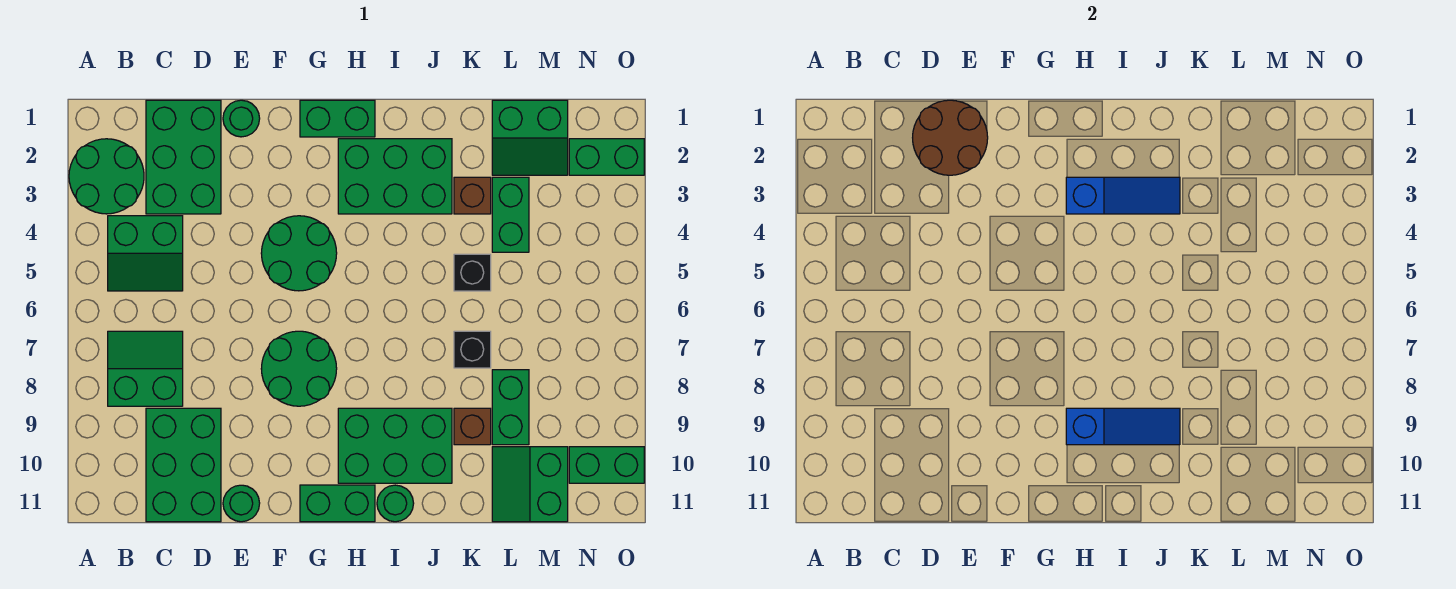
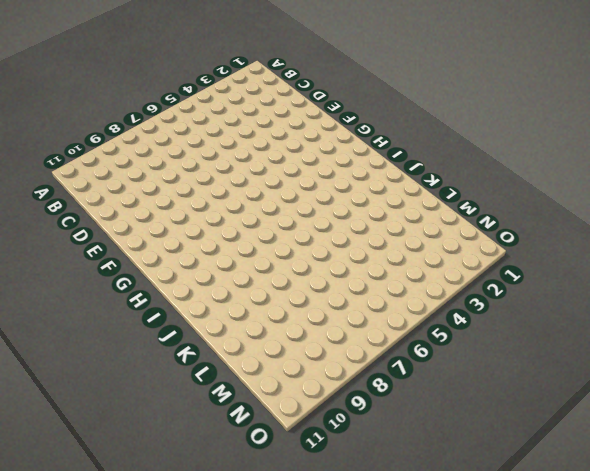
none -> green round brick A2:B3 level 1
none -> green slope B4:C5 level 1 top 4
none -> green slope B7:C8 level 1 top 8

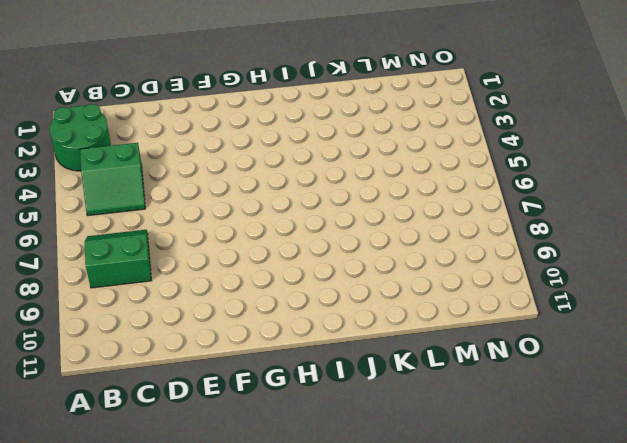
none -> green brick C1:D3 level 1
none -> green brick C9:D11 level 1
none -> green round brick E1 level 1

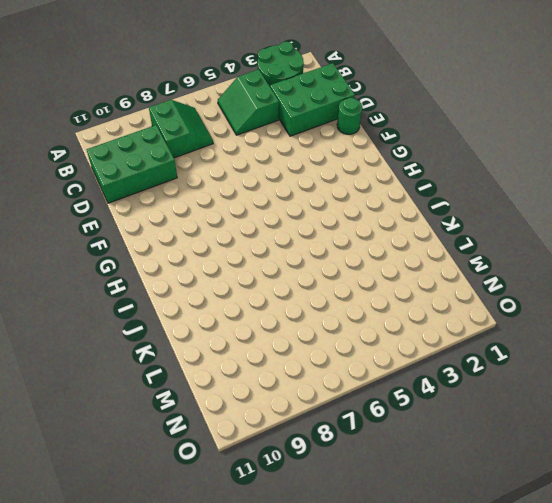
none -> green round brick E11 level 1
none -> green round brick F4:G5 level 1
none -> green round brick F7:G8 level 1

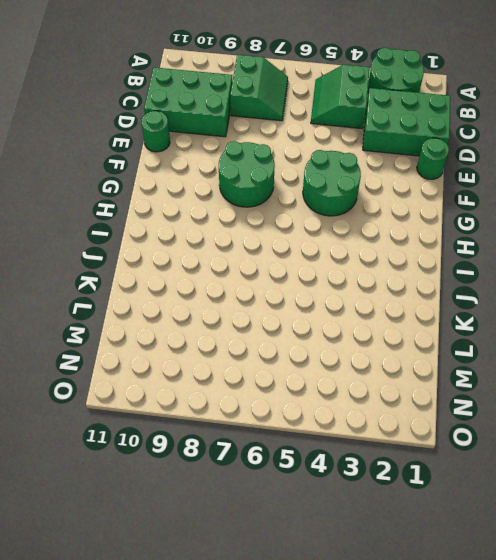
none -> green brick G1:H1 level 1
none -> green brick G11:H11 level 1
none -> green brick H2:J3 level 1

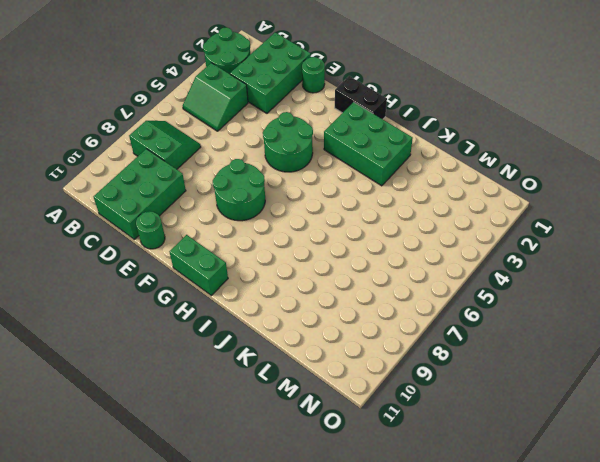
black brick G1:H1 level 1 -> green brick G1:H1 level 1
none -> green brick H9:J10 level 1
none -> green round brick I11 level 1
none -> brown brick K3 level 1

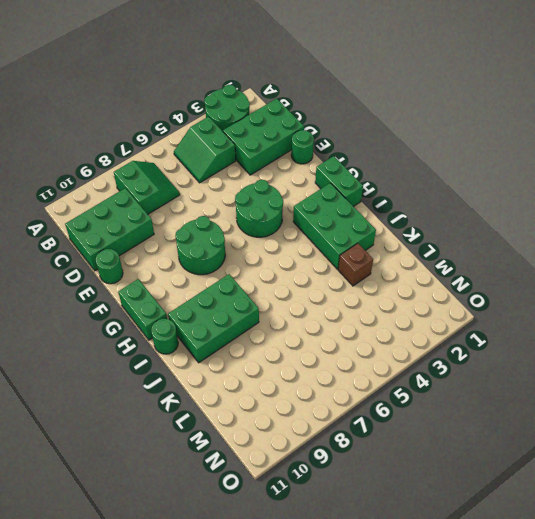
green brick I8:J10 level 1 -> green brick H9:J10 level 1
none -> black brick K5 level 1
none -> black brick K7 level 1
none -> brown brick K9 level 1

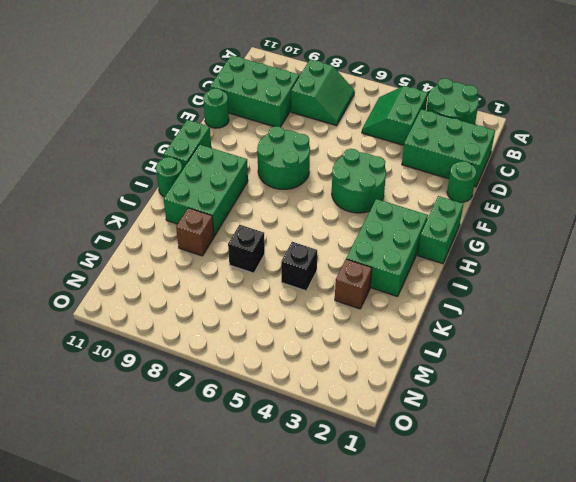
none -> green slope L1:M2 level 1 top 1
none -> green brick L3:L4 level 1
none -> green brick L8:L9 level 1

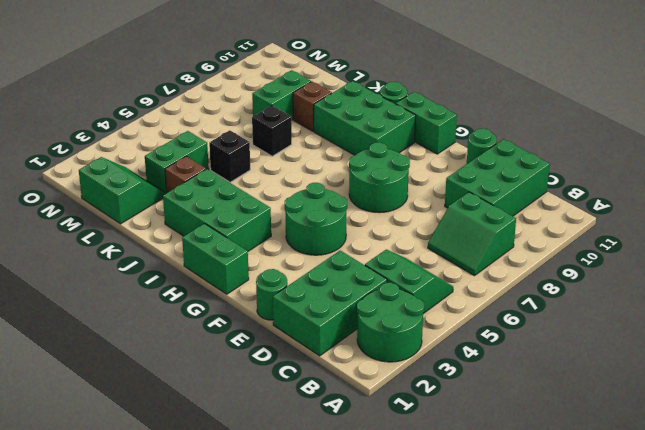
none -> green slope L10:M11 level 1 top M
none -> green brick N2:O2 level 1
none -> green brick N10:O10 level 1

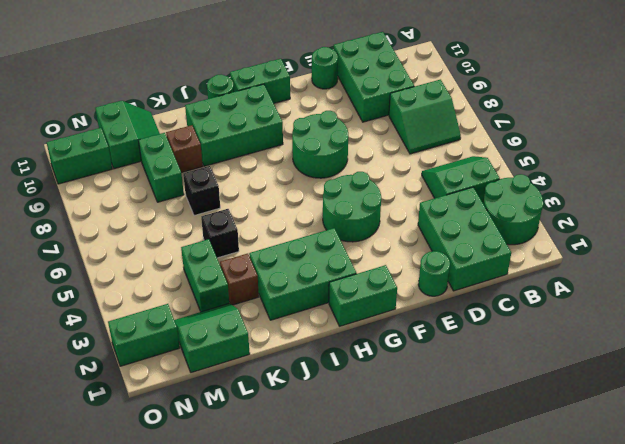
none -> brown round brick D1:E2 level 2
none -> blue slope H3:J3 level 2 top H
none -> blue slope H9:J9 level 2 top H

